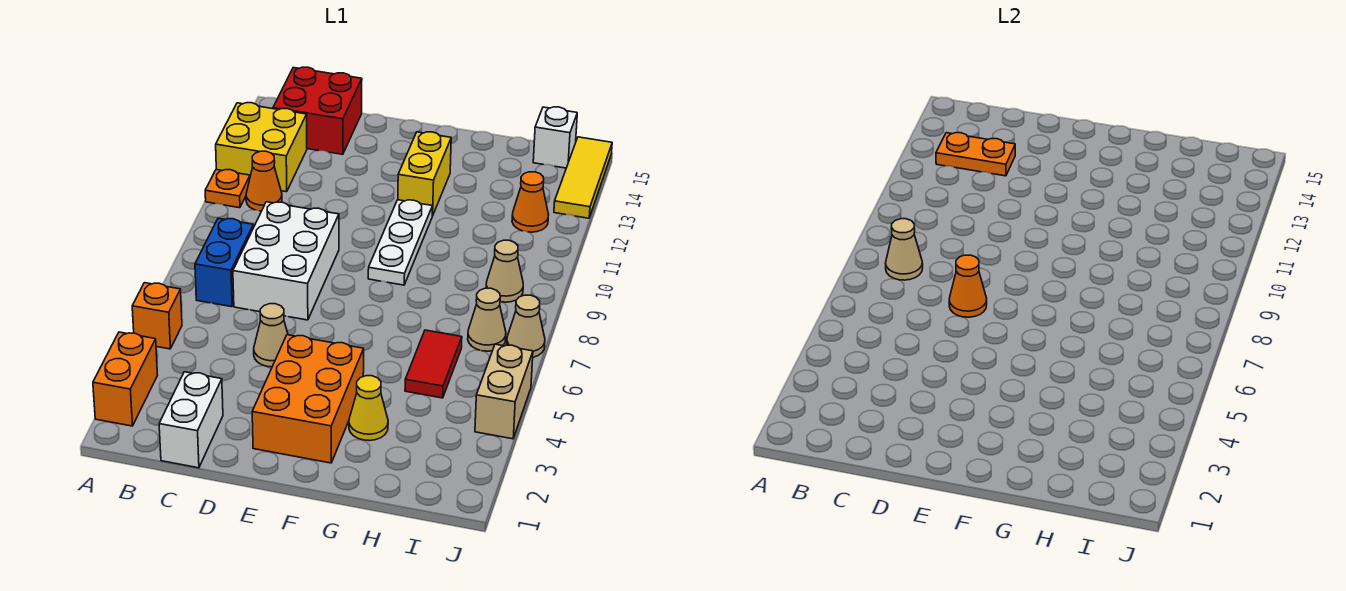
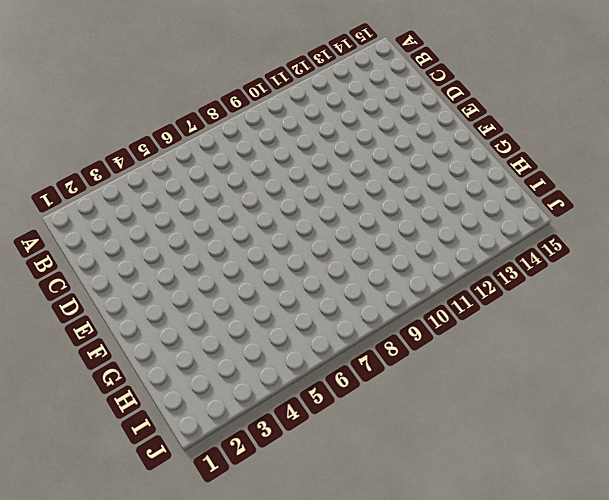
none -> orange brick A2:A3 level 1
none -> orange brick A5 level 1
none -> orange plate A11 level 1

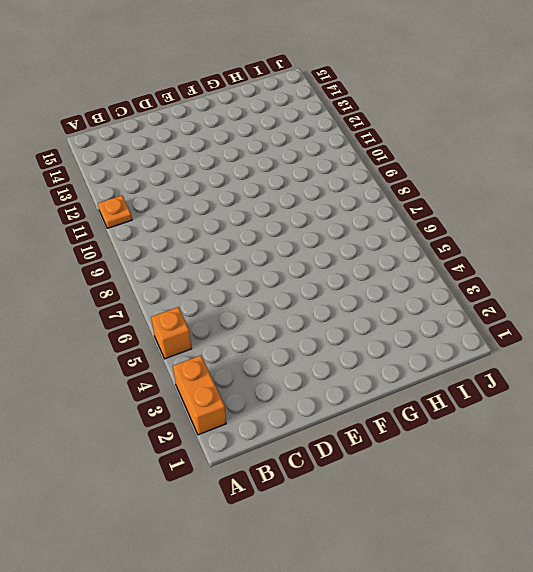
none -> yellow brick A12:B13 level 1
none -> blue brick B7:B8 level 1
none -> orange cone B11 level 1

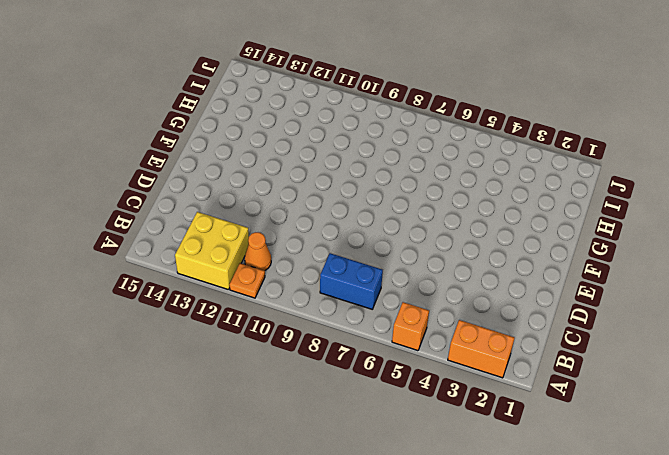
none -> red brick B14:C15 level 1
none -> white brick C1:C2 level 1
none -> white brick C7:D9 level 1

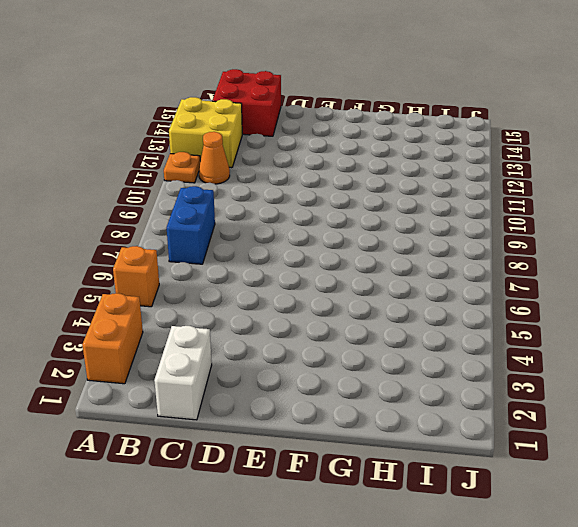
none -> white brick C7:D9 level 1
none -> tan cone D5 level 1
none -> orange brick E2:F4 level 1

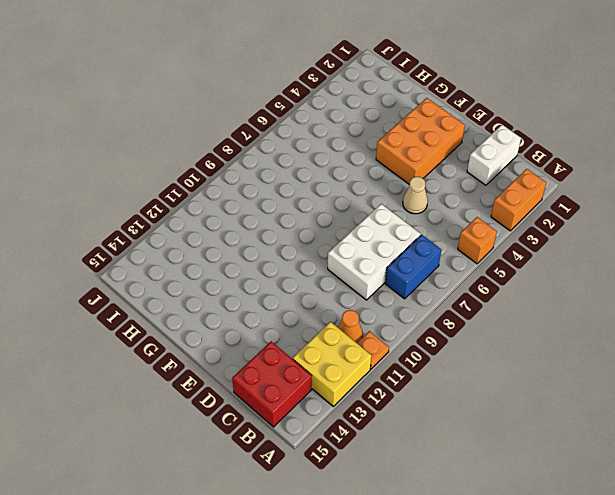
none -> white plate F9:F11 level 1
none -> yellow brick F12:F13 level 1
none -> yellow cone G3 level 1

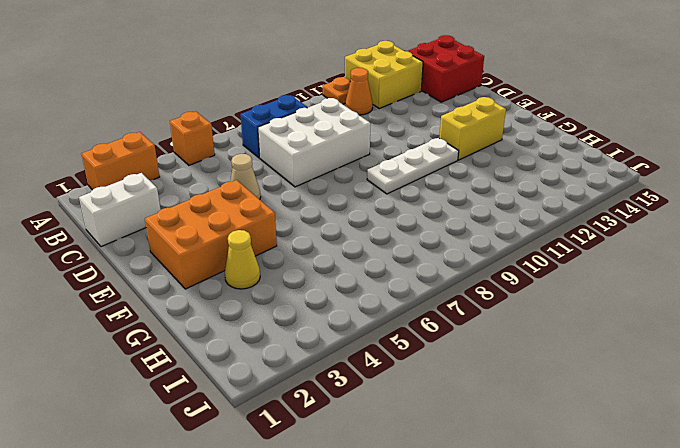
none -> red tile H5:H6 level 1
none -> tan cone I7 level 1
none -> tan cone I9 level 1

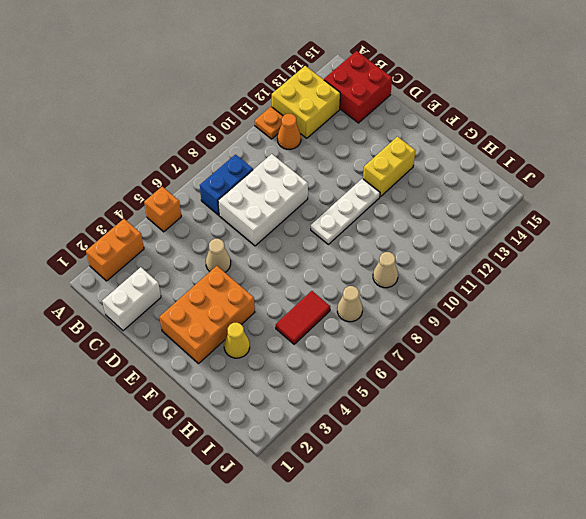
none -> orange cone I12 level 1
none -> white brick I15 level 1
none -> tan brick J4:J5 level 1

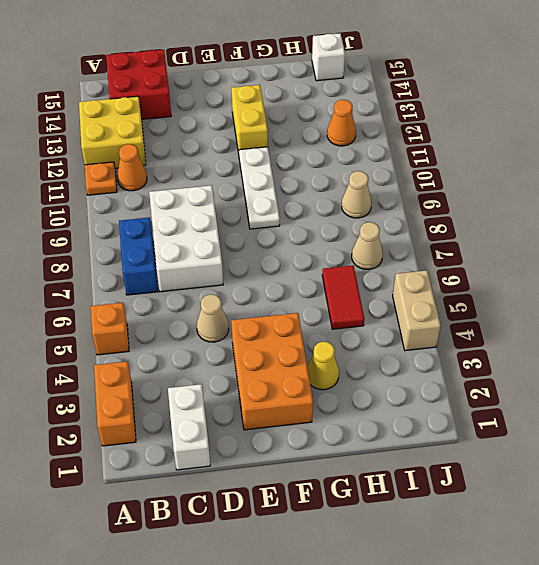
none -> tan cone J7 level 1
none -> yellow tile J13:J15 level 1
none -> tan cone B8 level 2

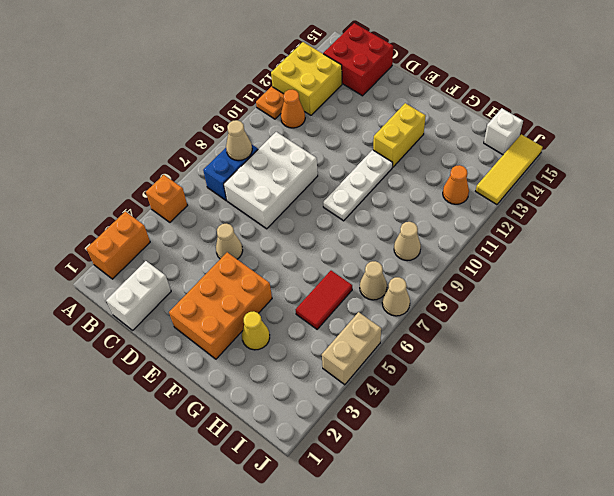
none -> orange plate B13:C13 level 2
none -> orange cone D7 level 2

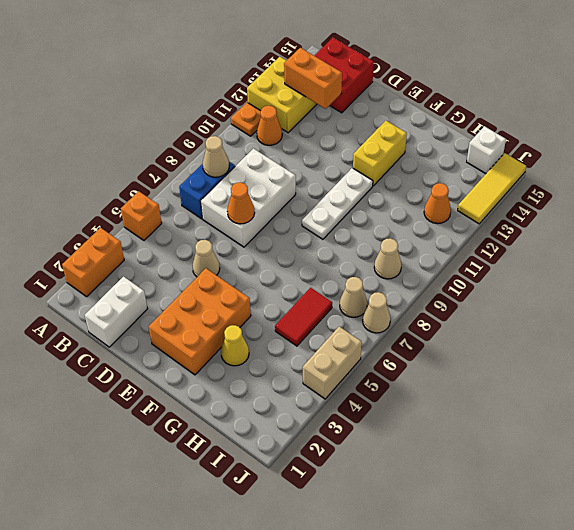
orange brick B13:C13 level 2 -> orange plate B13:C13 level 2

